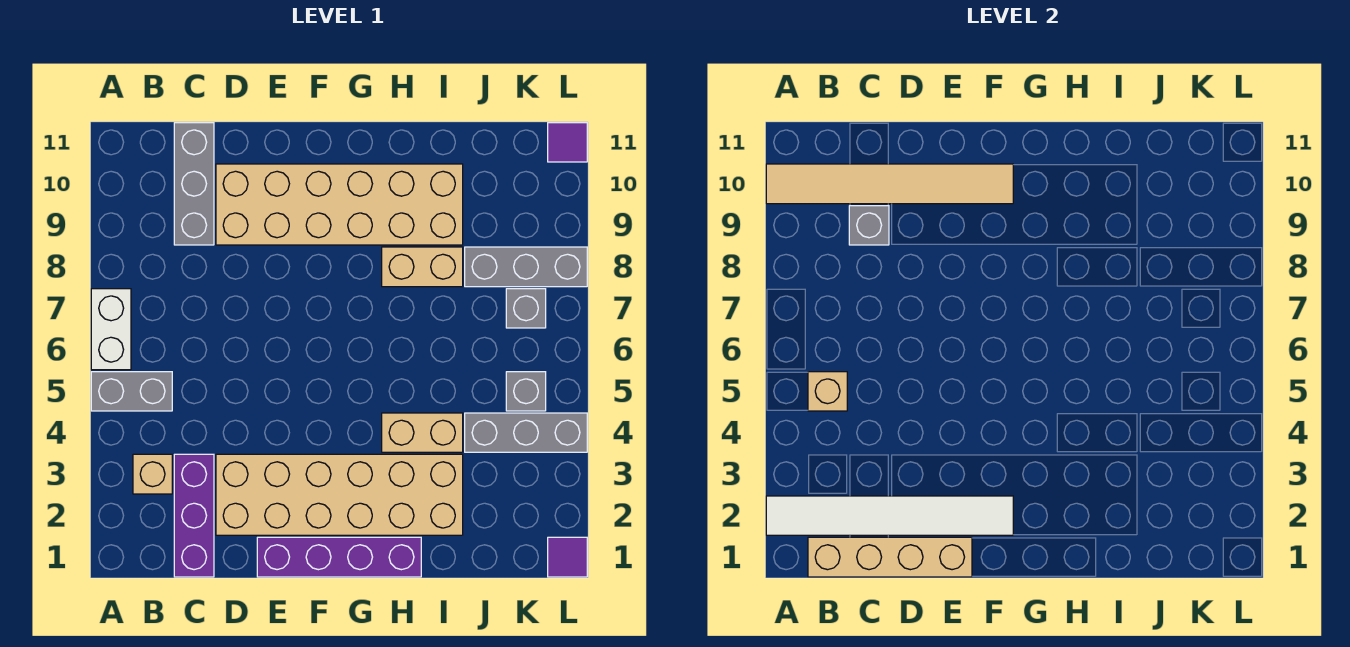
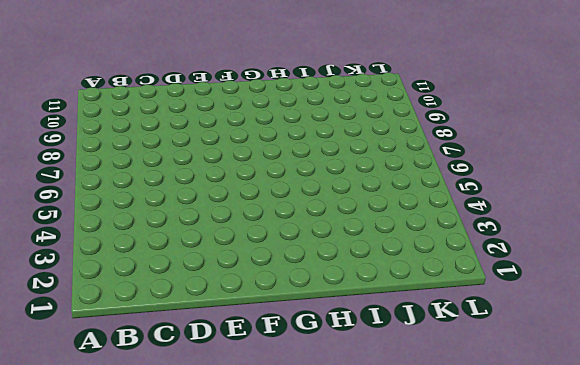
none -> grey brick A5:B5 level 1
none -> white brick A6:A7 level 1
none -> tan brick B3 level 1

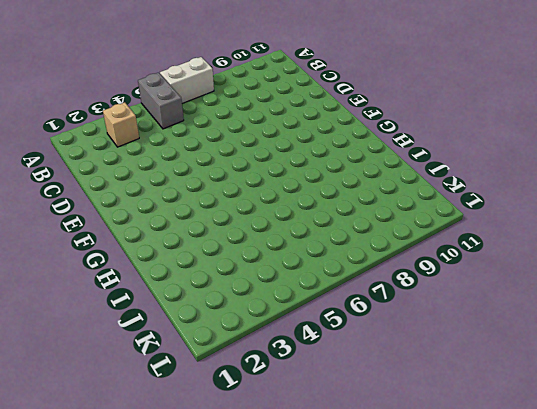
none -> purple brick C1:C3 level 1
none -> grey brick C9:C11 level 1
none -> tan brick D2:I3 level 1

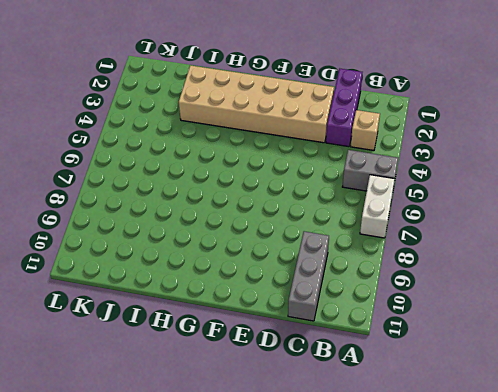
none -> tan brick D9:I10 level 1
none -> purple brick E1:H1 level 1
none -> tan brick H4:I4 level 1

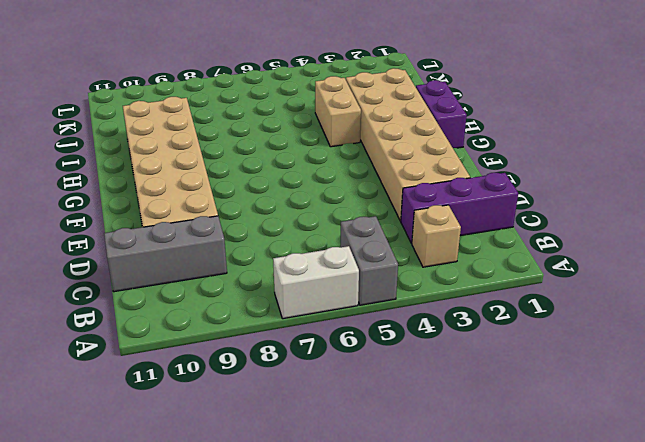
purple brick G1:H1 level 1 -> purple brick E1:H1 level 1
none -> tan brick H8:I8 level 1
none -> grey brick J4:L4 level 1
none -> grey brick J8:L8 level 1

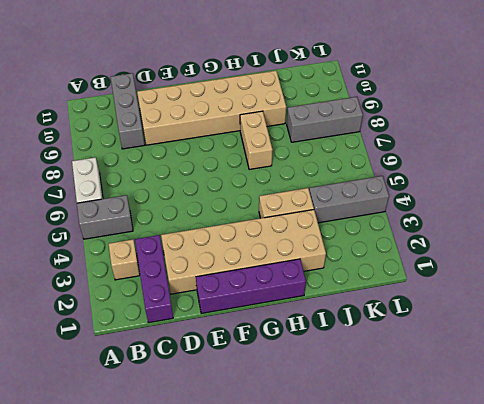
tan brick H7:H8 level 1 -> tan brick H8:I8 level 1
none -> grey brick K5 level 1
none -> grey brick K7 level 1
none -> purple tile L1 level 1

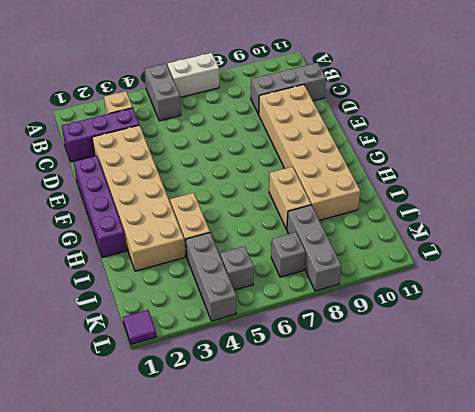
none -> purple tile L11 level 1
none -> white tile A2:F2 level 2
none -> tan tile A10:F10 level 2

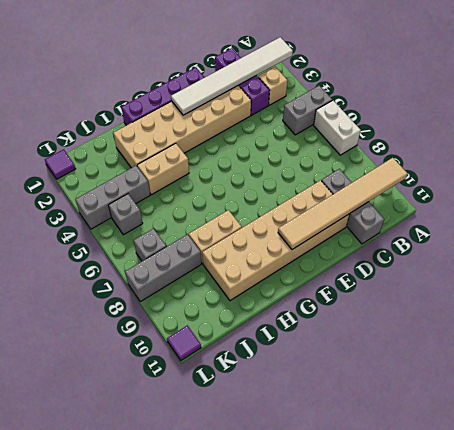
none -> tan brick B1:E1 level 2
none -> tan brick B5 level 2
none -> grey brick C9 level 2

